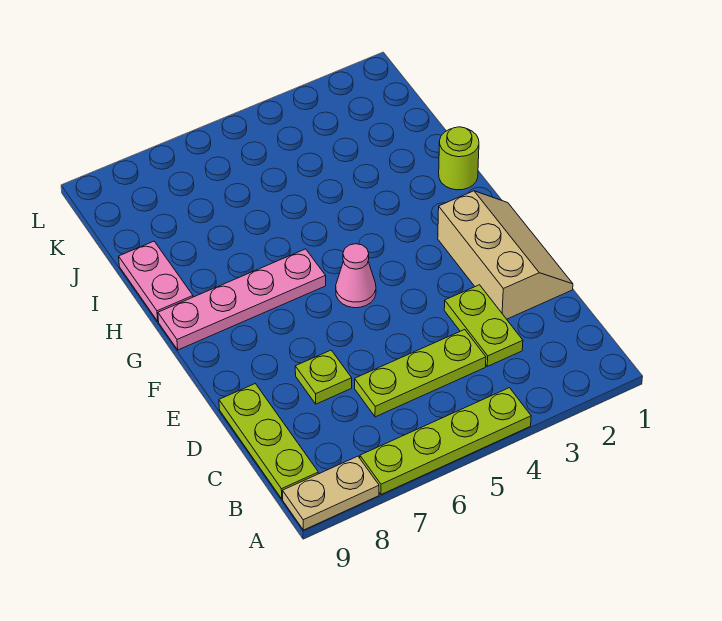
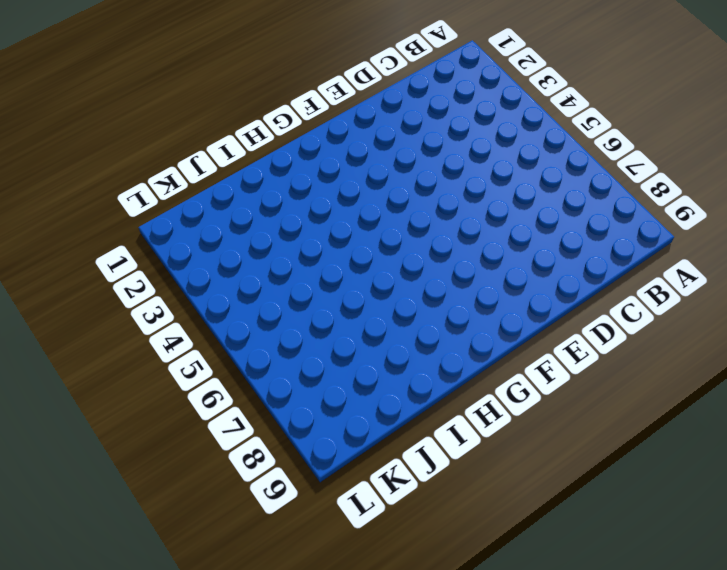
none -> lime plate A4:A7 level 1
none -> tan plate A8:A9 level 1

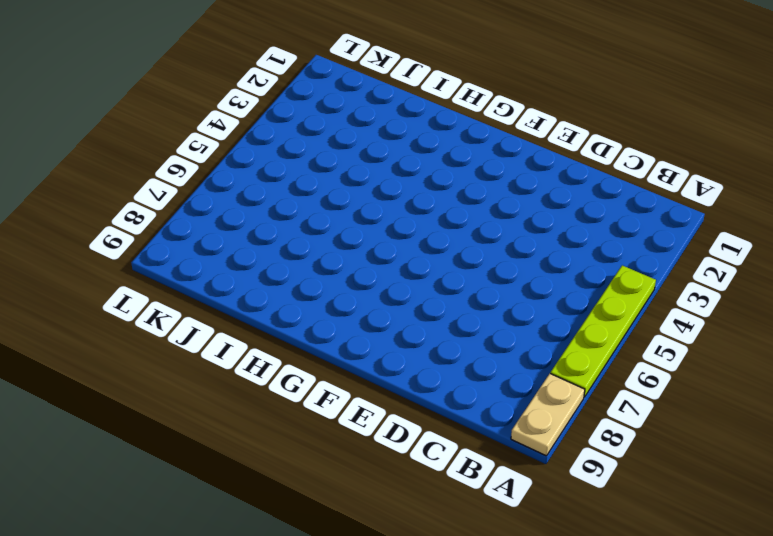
none -> lime plate B9:D9 level 1
none -> lime plate C3:D3 level 1

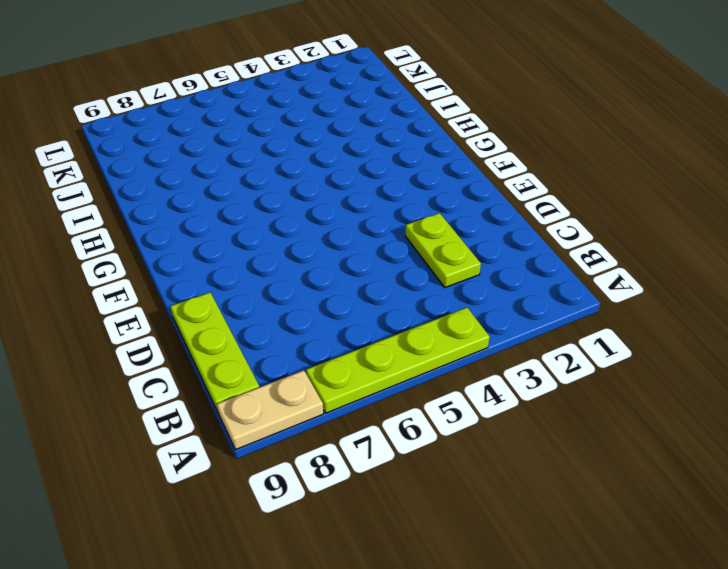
none -> lime plate C4:C6 level 1
none -> tan slope D1:F2 level 1 top 2

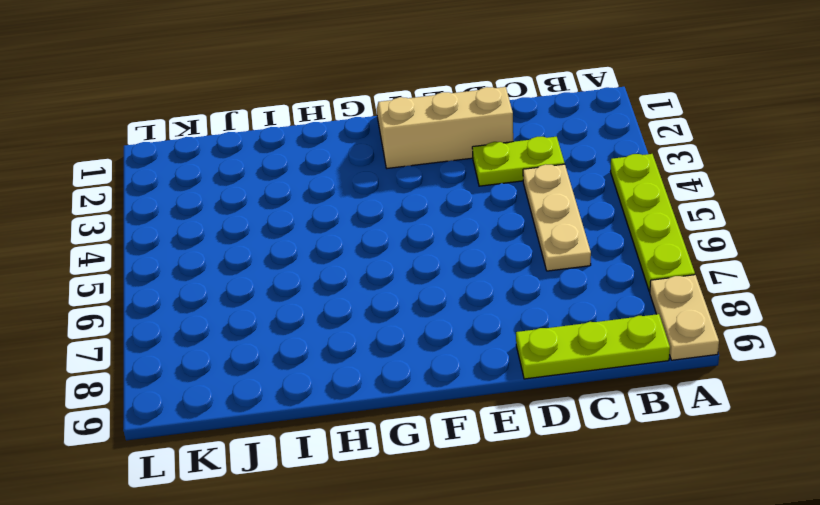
tan plate C4:C6 level 1 -> lime plate C4:C6 level 1
none -> lime plate D7 level 1
none -> pink cone F5 level 1

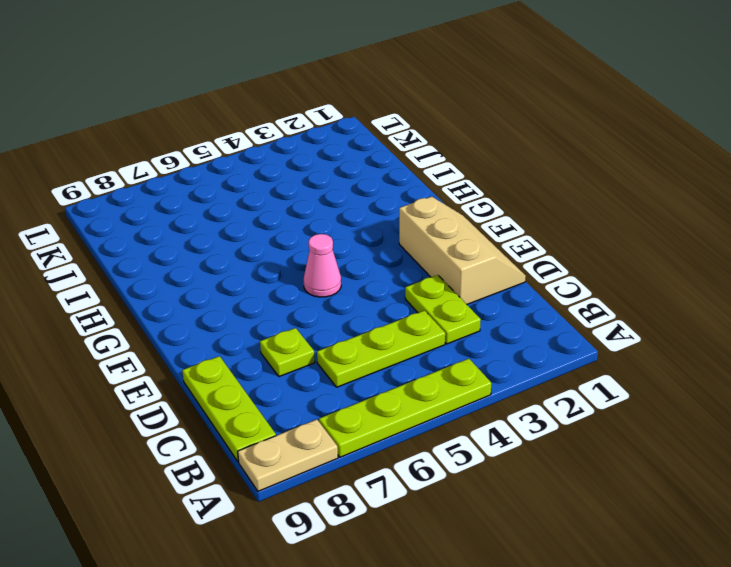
none -> pink plate G6:G9 level 1
none -> lime round brick H1 level 1

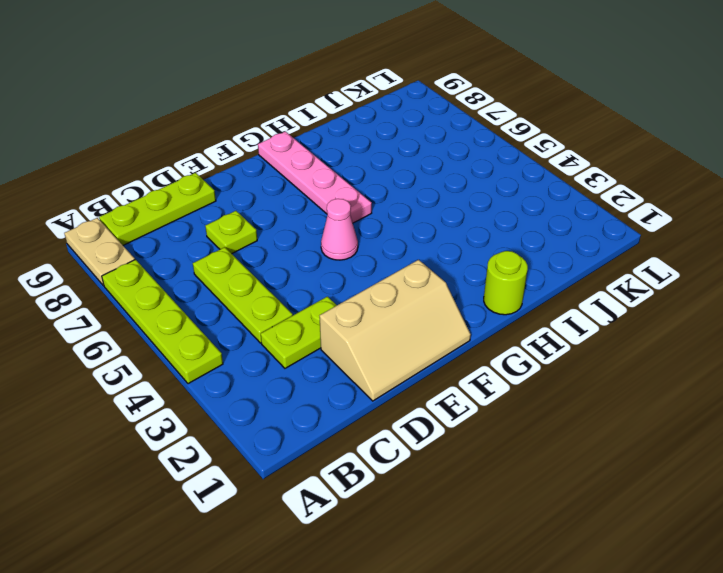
none -> pink plate H9:I9 level 1

